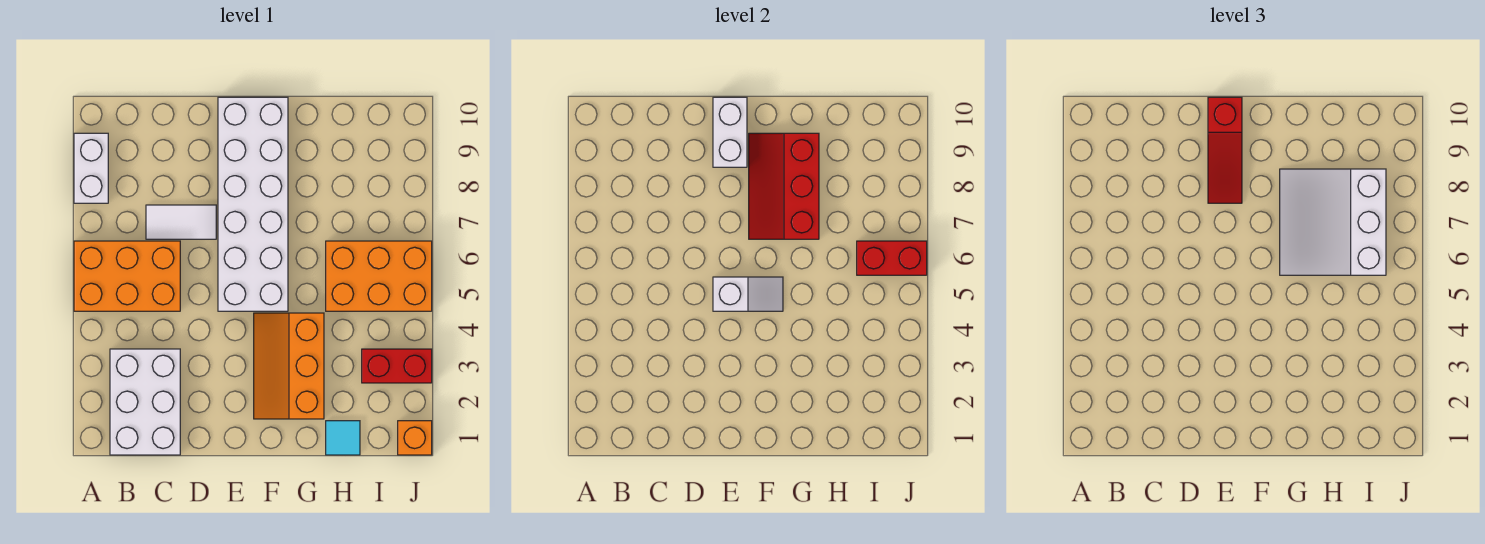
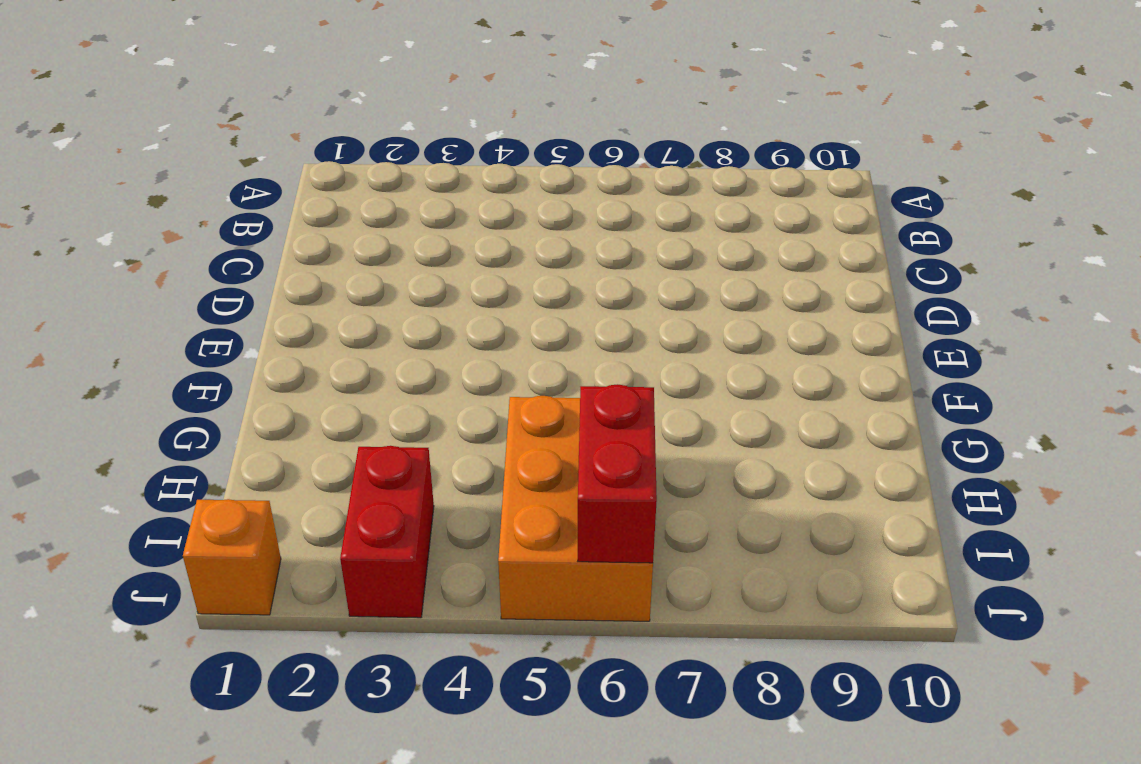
none -> orange brick A5:C6 level 1
none -> white brick A8:A9 level 1
none -> white brick B1:C3 level 1

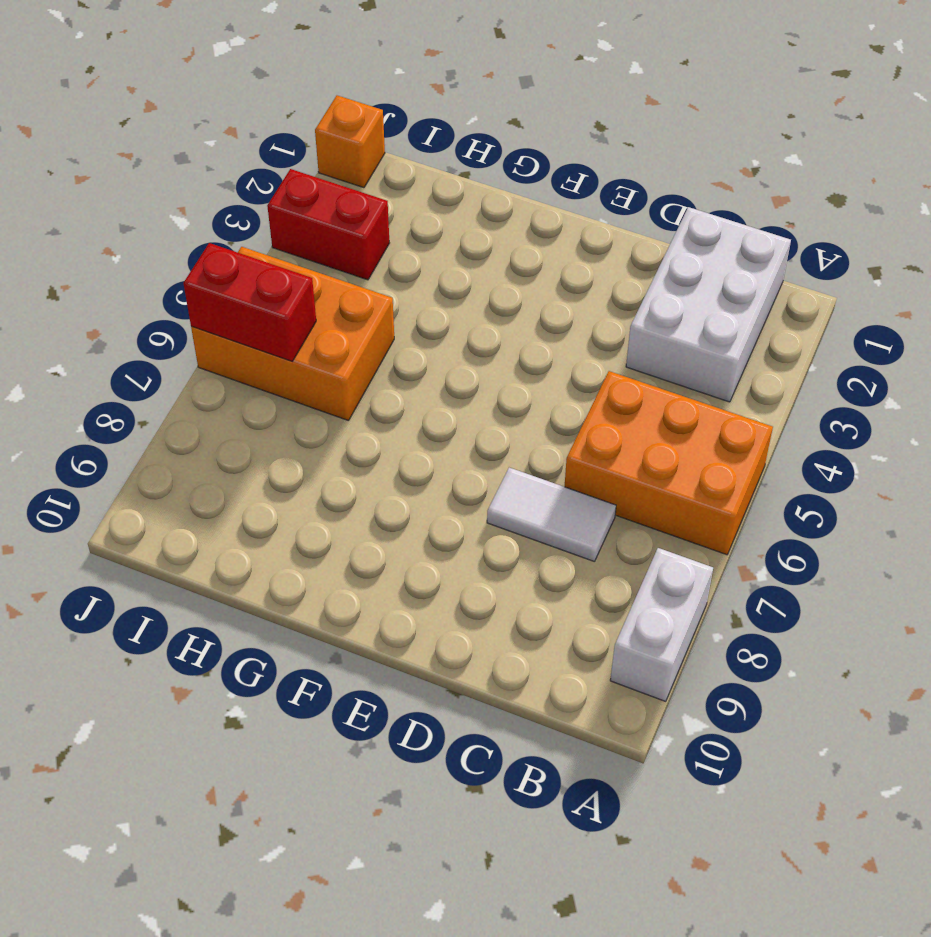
none -> white brick E5:F10 level 1
none -> orange slope F2:G4 level 1 top G
none -> cyan tile H1 level 1

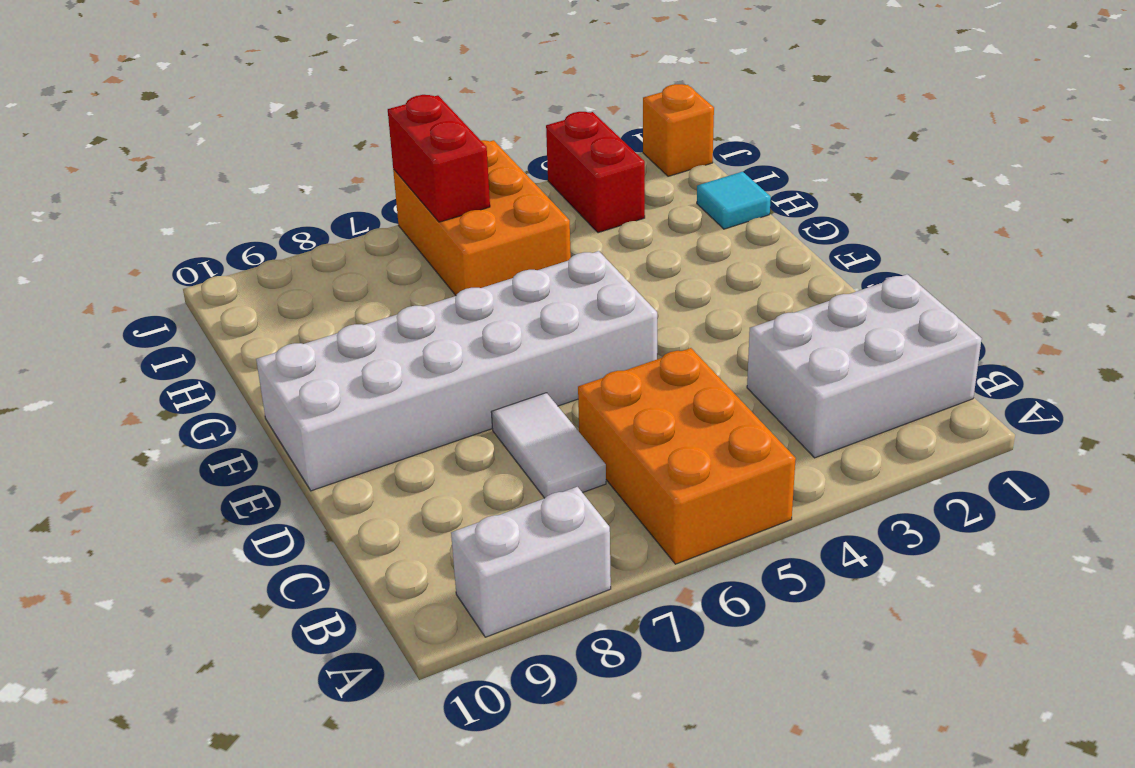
none -> orange slope F2:G4 level 1 top G
none -> white slope E5:F5 level 2 top E
none -> white brick E9:E10 level 2

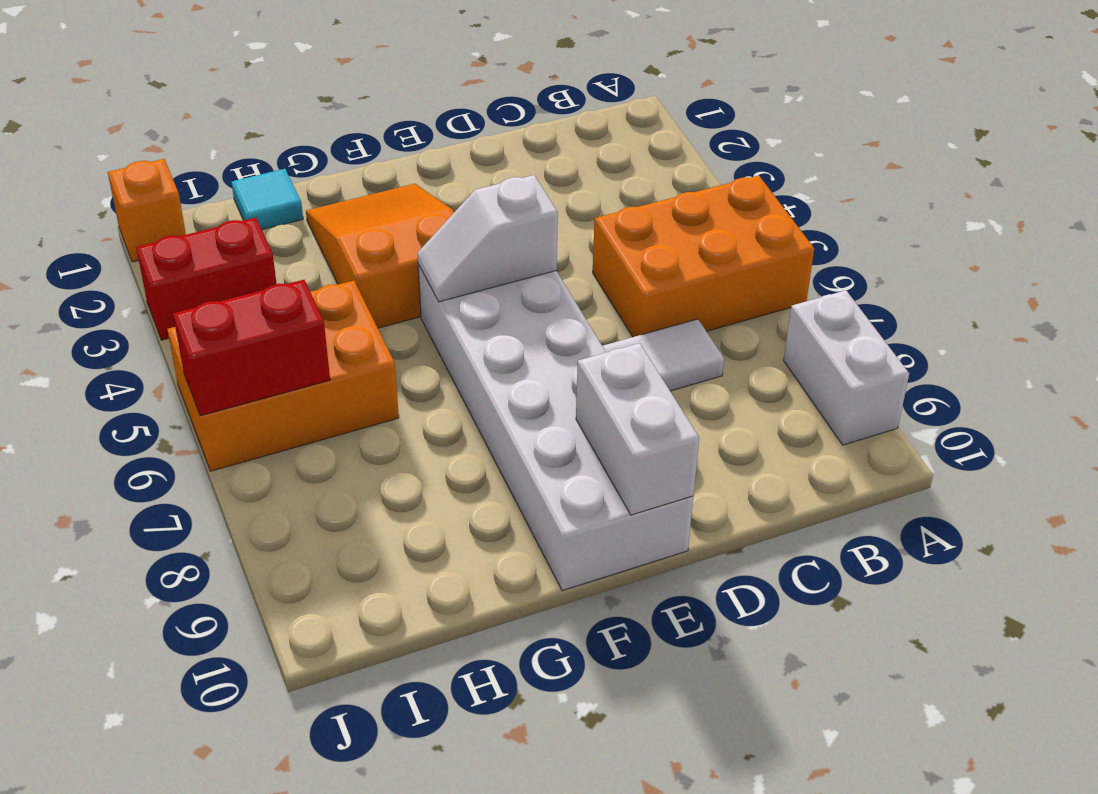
orange slope F2:G4 level 1 top 4 -> orange slope F2:G4 level 1 top G
none -> white brick B1:C3 level 1
none -> red slope F7:G9 level 2 top G
none -> red slope E8:E10 level 3 top 10

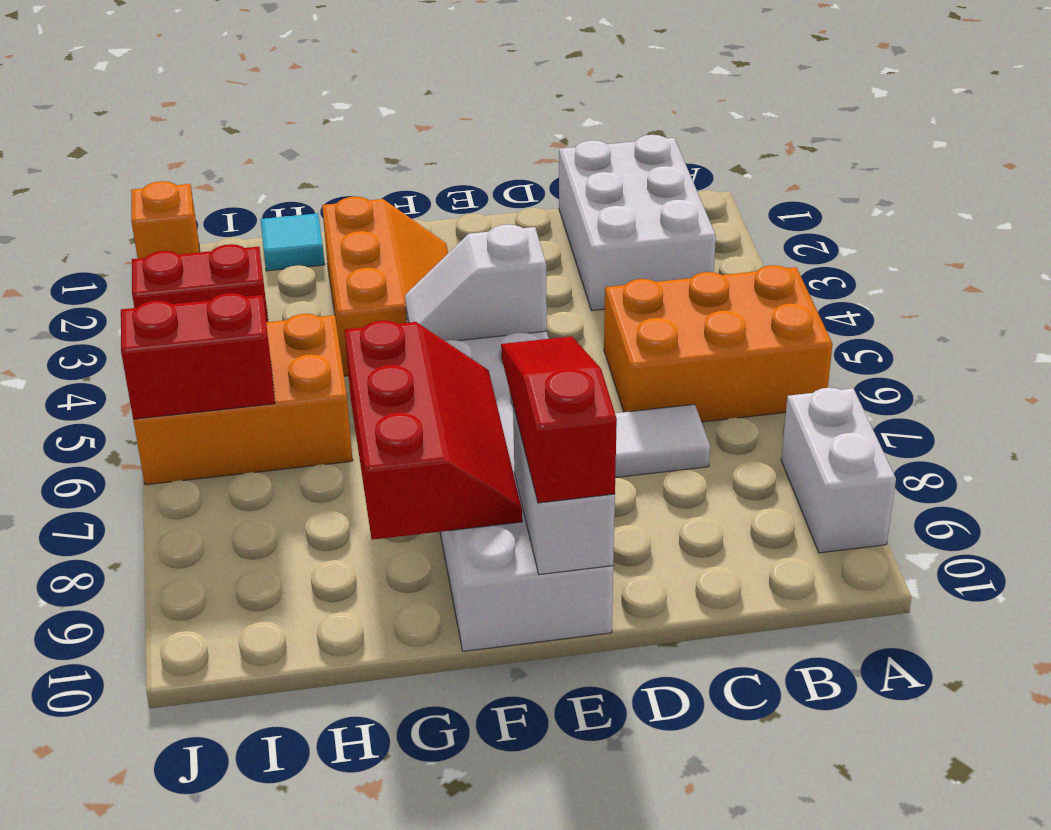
none -> white slope G6:I8 level 3 top I

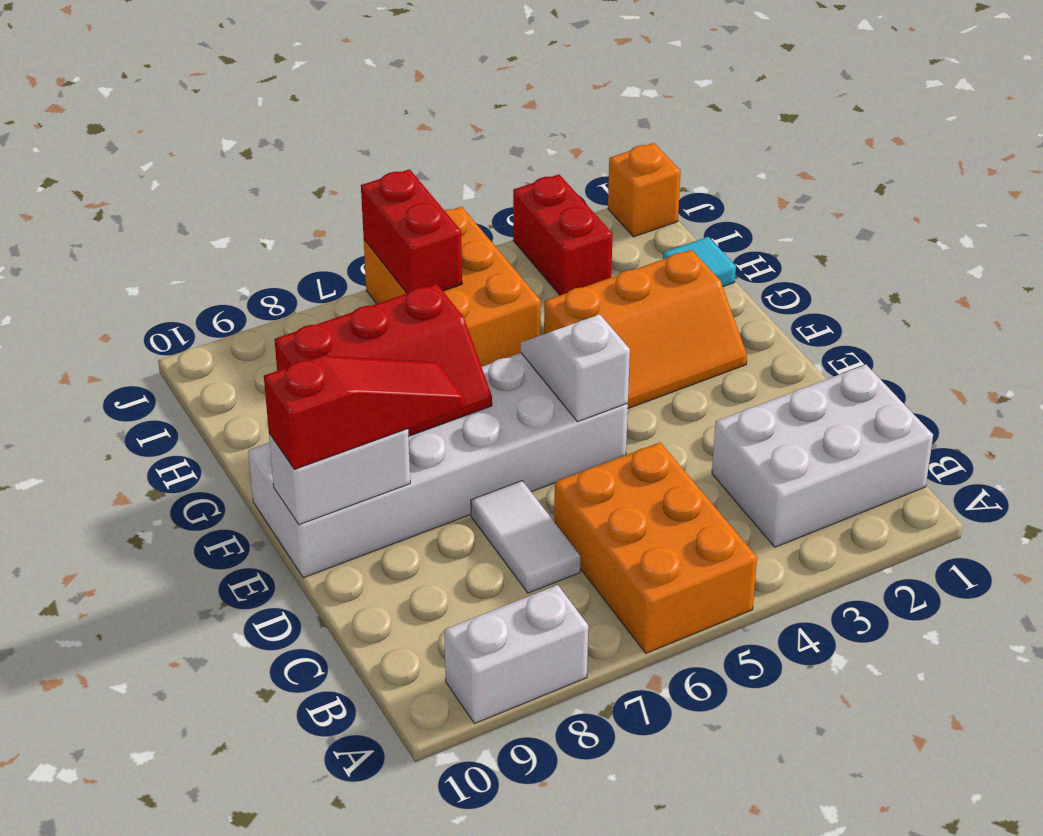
none -> white slope G6:I8 level 3 top I

